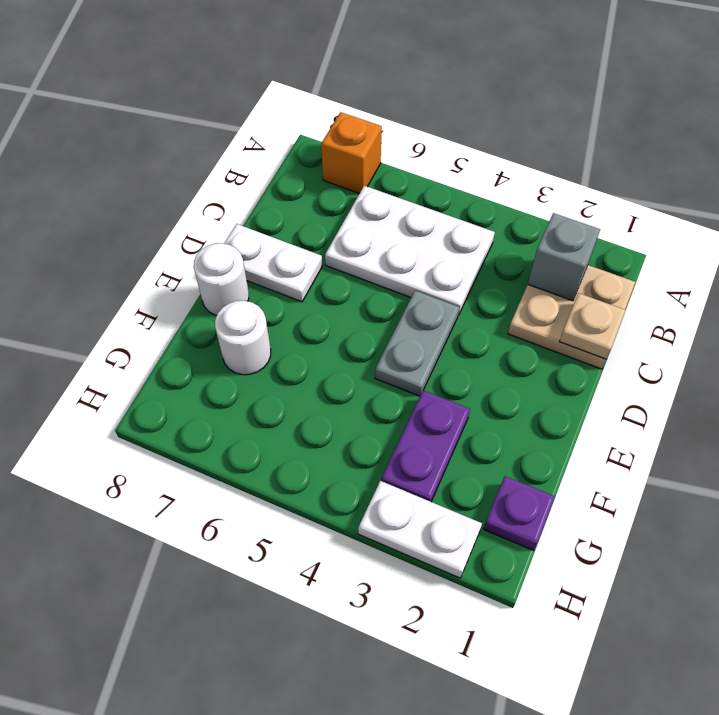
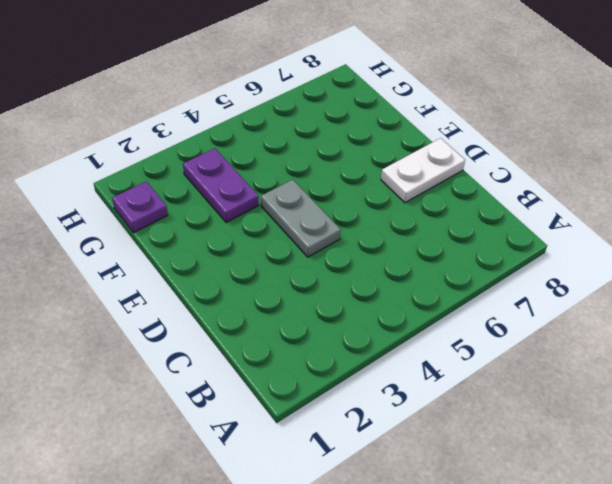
none -> orange brick A7 level 1
none -> tan plate B1:C2 level 1
none -> white plate B4:C6 level 1

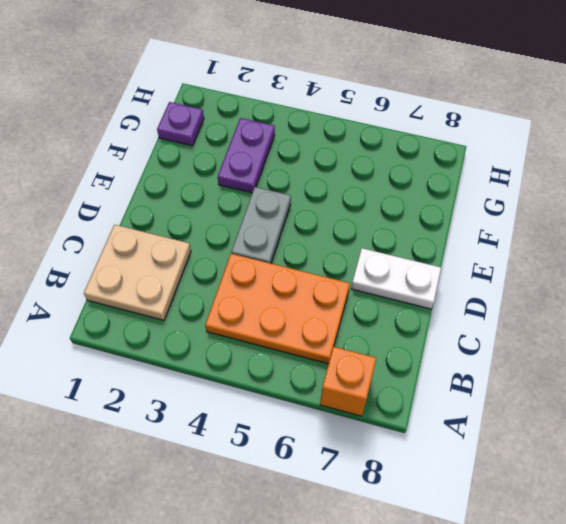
orange plate B4:C6 level 1 -> white plate B4:C6 level 1
none -> white round brick E8 level 1
none -> white round brick F7 level 1
none -> white plate H2:H3 level 1

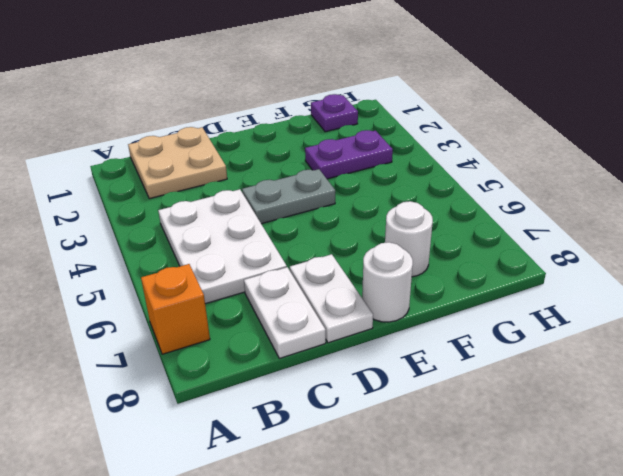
white plate C7:C8 level 1 -> white plate H2:H3 level 1
none -> grey brick B2 level 2
none -> tan plate C1 level 2

